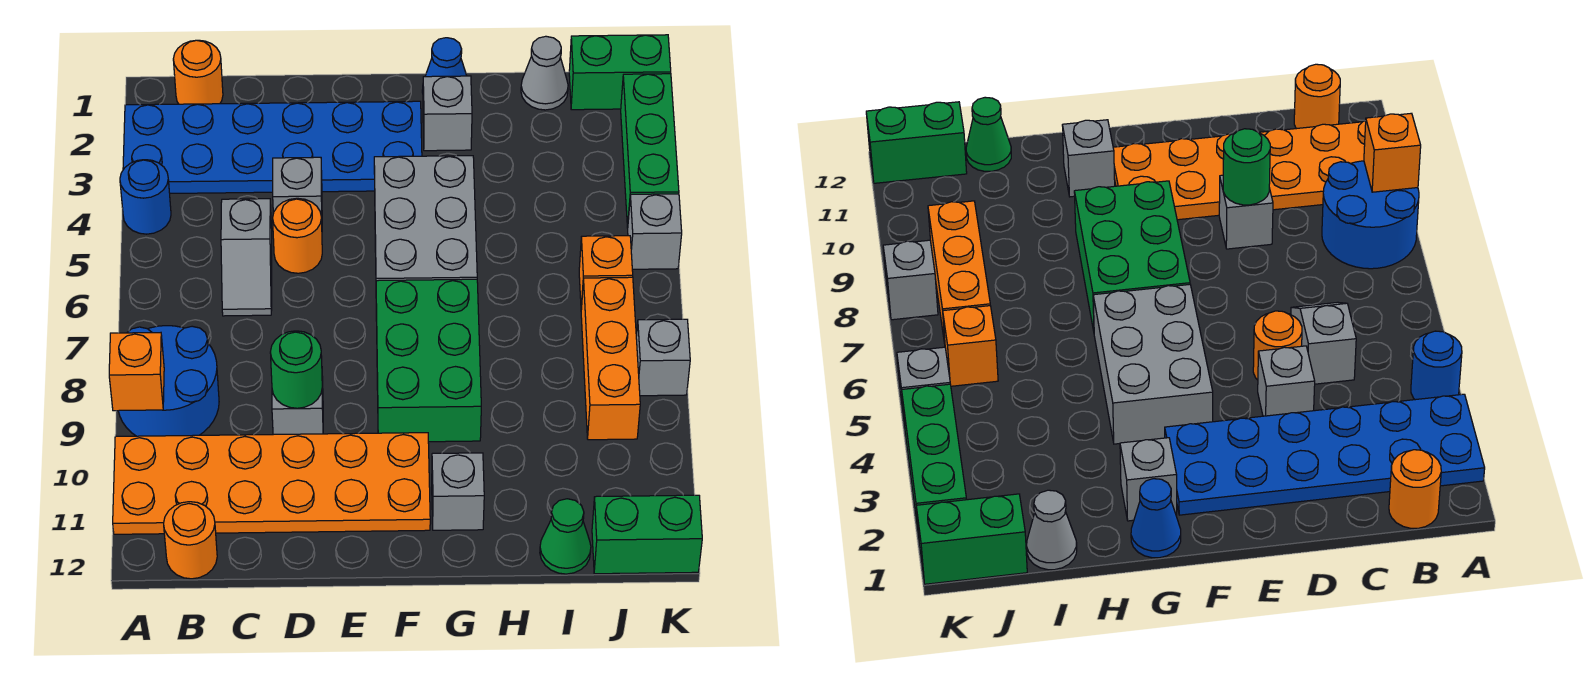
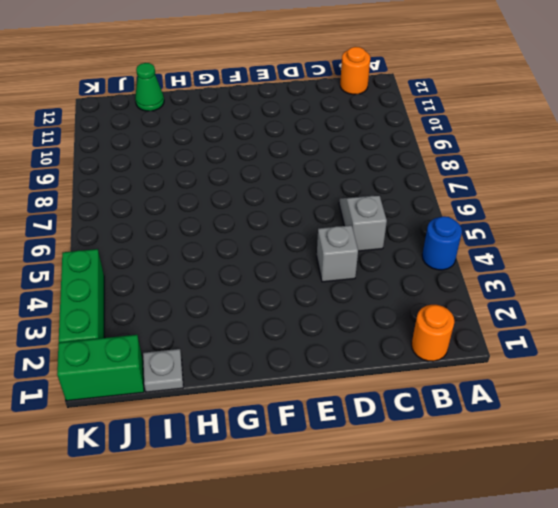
grey plate I1 level 1 -> grey cone I1 level 1
none -> blue plate A2:F3 level 1
none -> blue round brick A8:B9 level 1
none -> orange plate A10:F11 level 1

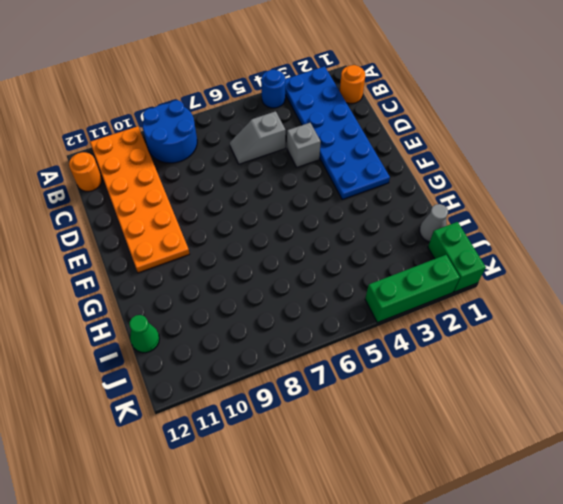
none -> orange round brick D5 level 1
none -> grey brick D9 level 1
none -> grey brick F4:G6 level 1

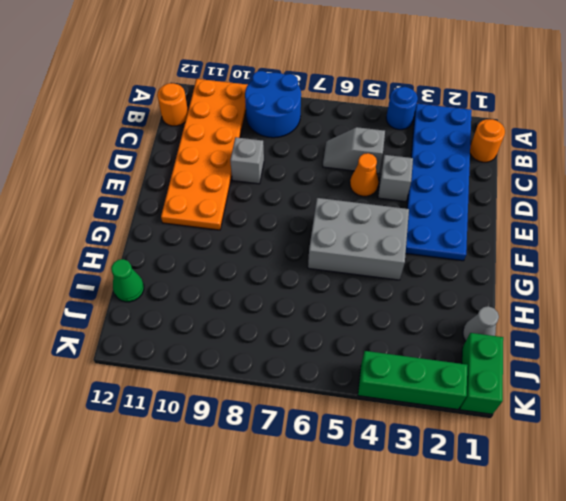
orange cone D5 level 1 -> orange round brick D5 level 1
none -> green brick F7:G9 level 1
none -> blue cone G1 level 1
none -> grey brick G2 level 1

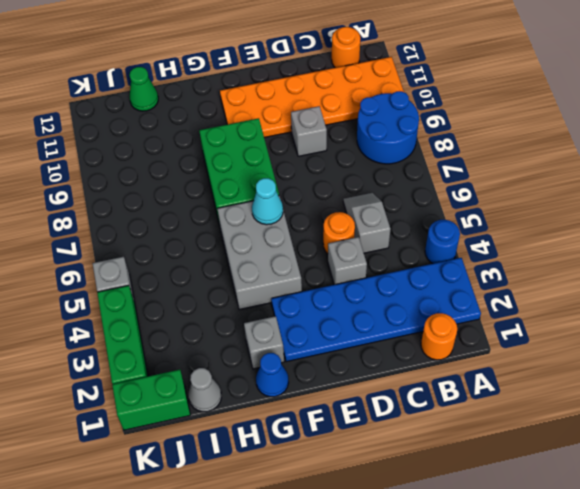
cyan cone F6 level 2 -> none
none -> grey brick G11 level 1
none -> orange brick J6 level 1
none -> orange brick J7:J9 level 1

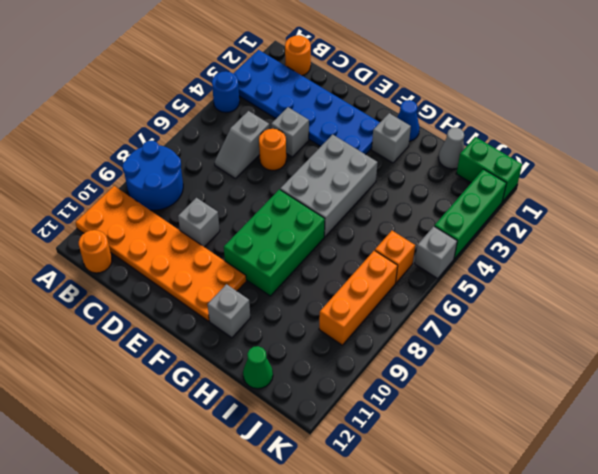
none -> green brick J12:K12 level 1
none -> grey brick K8 level 1
none -> orange brick A9 level 2

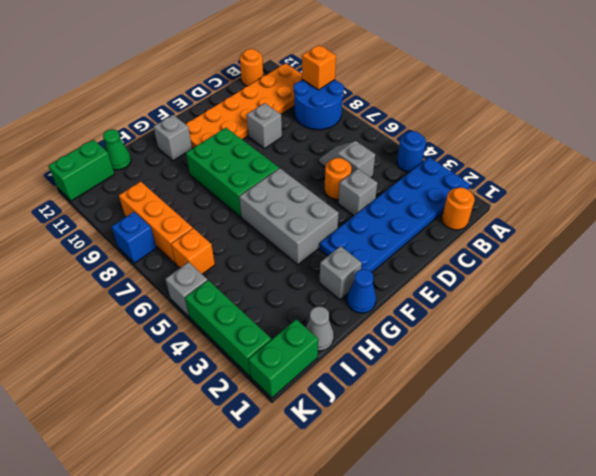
blue brick K8 level 1 -> grey brick K8 level 1
none -> green round brick D9 level 2

